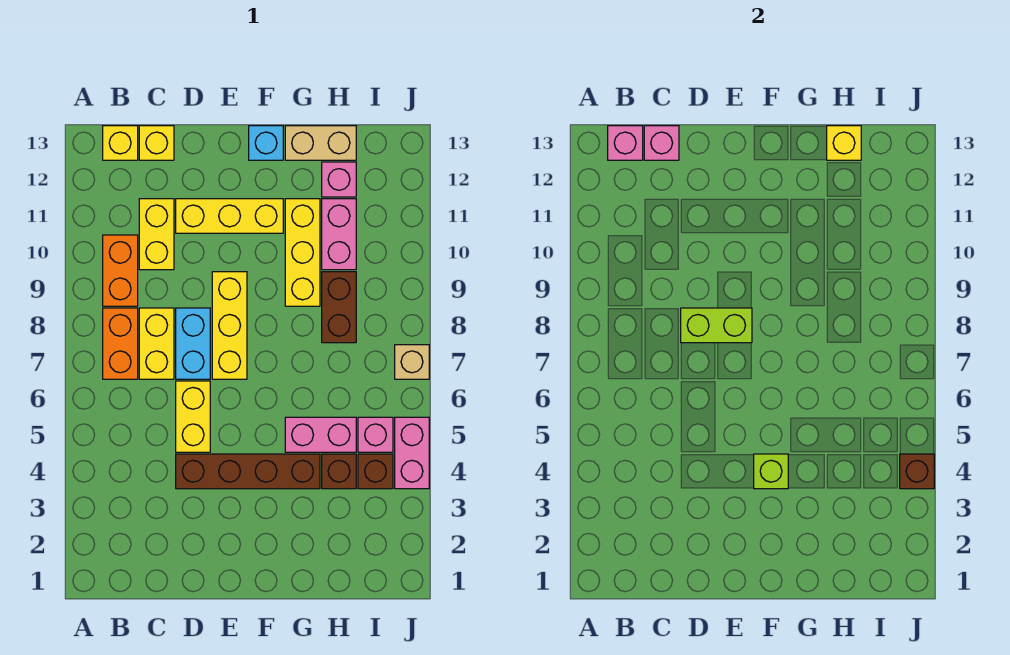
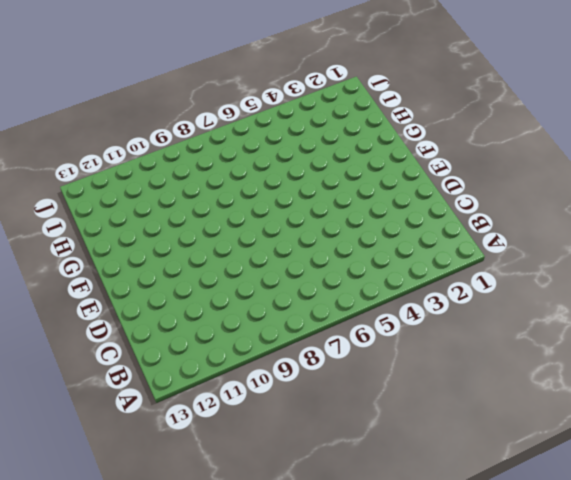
none -> orange brick B7:B8 level 1
none -> orange brick B9:B10 level 1
none -> yellow brick B13 level 1

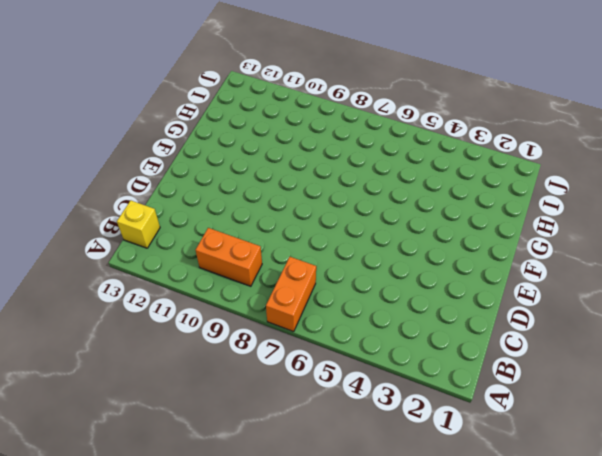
orange brick A7:B7 level 1 -> orange brick B7:B8 level 1
none -> yellow brick C7:C8 level 1
none -> yellow brick C10:C11 level 1
none -> yellow brick C13 level 1

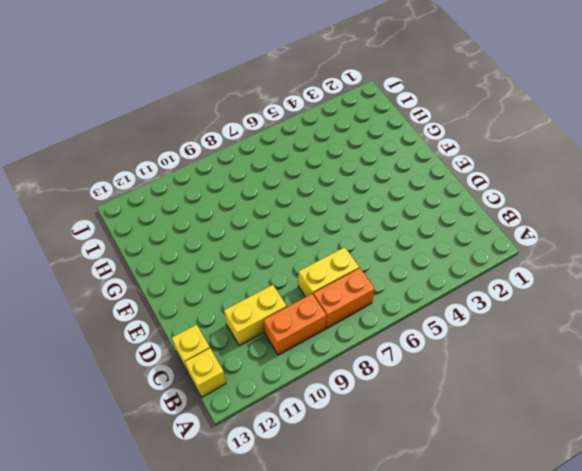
none -> brown brick D4:G4 level 1
none -> yellow brick D5:D6 level 1
none -> cyan brick D7:D8 level 1

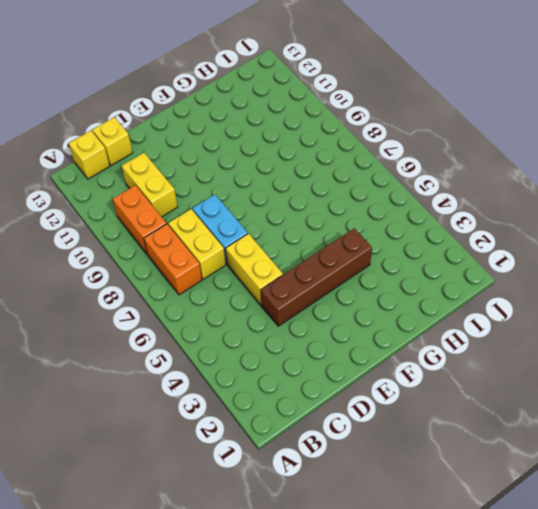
none -> yellow brick D11:F11 level 1
none -> yellow brick E7:E9 level 1
none -> cyan brick F13 level 1

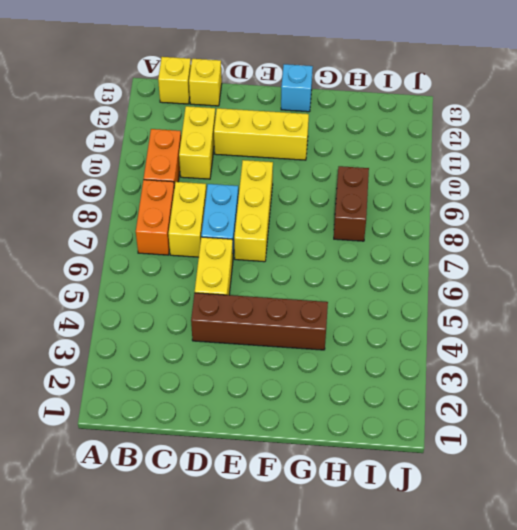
none -> pink brick G5:H5 level 1
none -> yellow brick G9:G11 level 1
none -> tan brick G13:H13 level 1

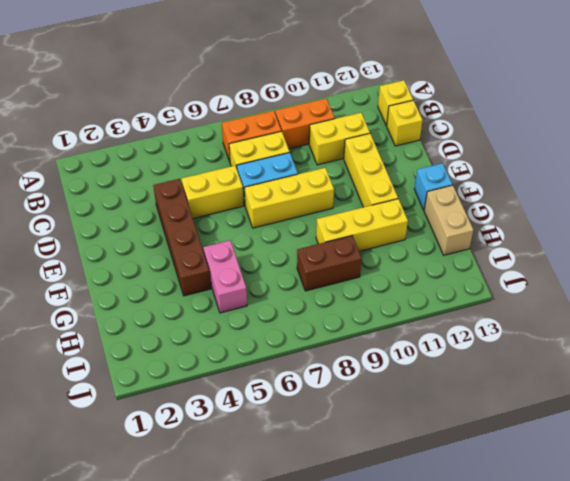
none -> brown brick H4 level 1
none -> pink brick H10:H11 level 1
none -> pink brick H12 level 1

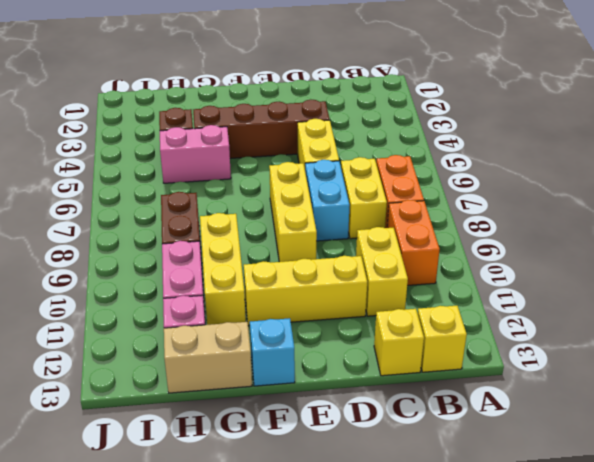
none -> brown brick I4 level 1
none -> pink brick I5 level 1
none -> pink brick J4:J5 level 1

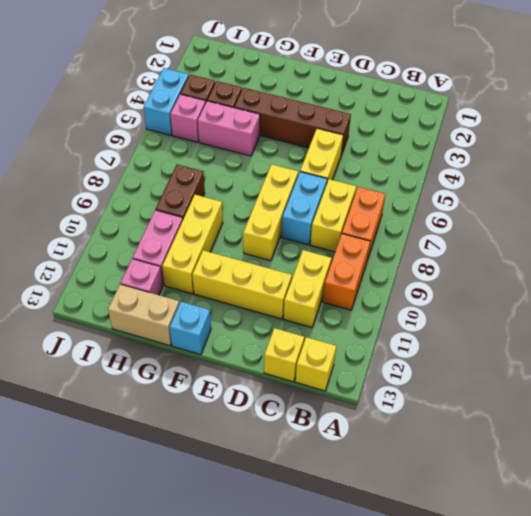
cyan brick J4:J5 level 1 -> pink brick J4:J5 level 1
none -> tan brick J7 level 1
none -> pink brick B13 level 2
none -> pink brick C13 level 2

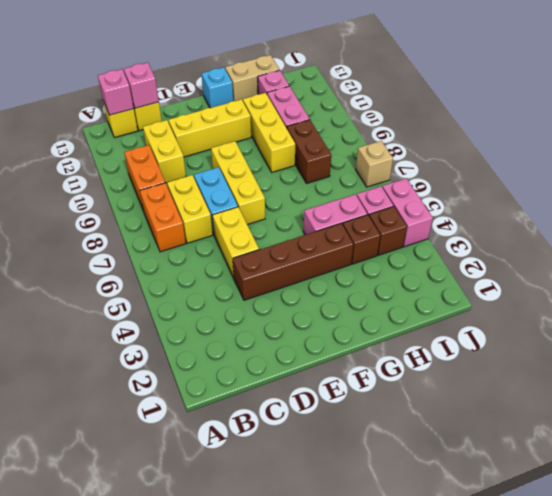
none -> lime brick D8:E8 level 2
none -> lime brick F4 level 2
none -> yellow brick H13 level 2

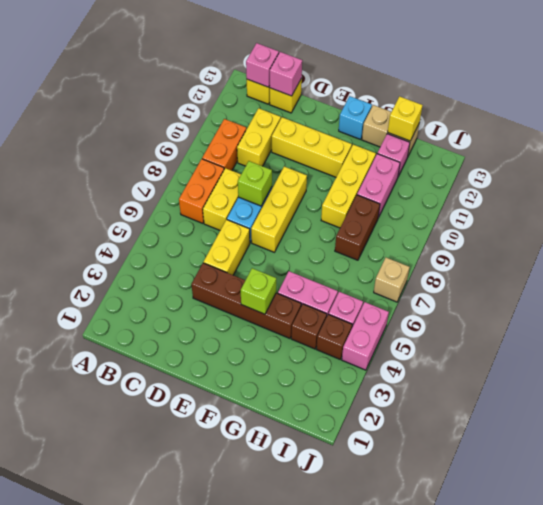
lime brick D8 level 2 -> lime brick D8:E8 level 2
none -> brown brick J4 level 2

